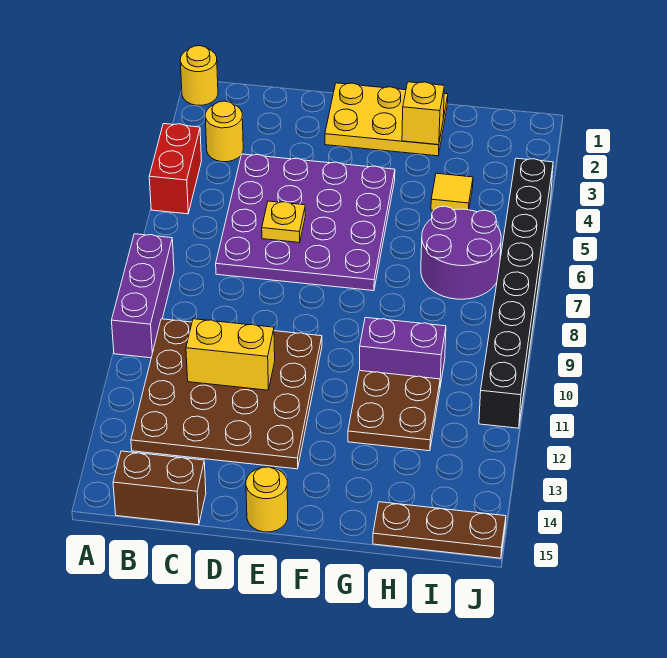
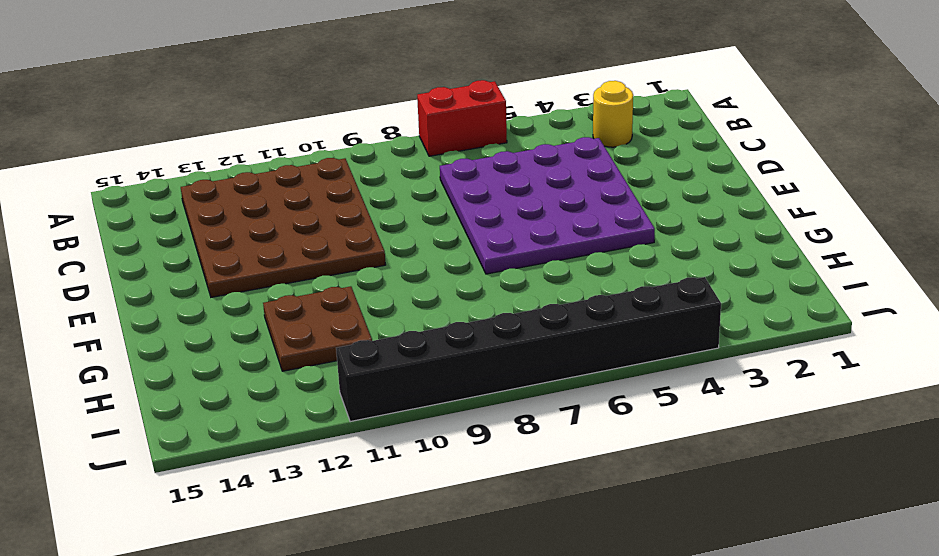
red brick A6:A7 level 1 -> red brick A4:A5 level 1
none -> yellow round brick A1 level 1
none -> purple brick A8:A10 level 1
none -> brown brick B15:C15 level 1

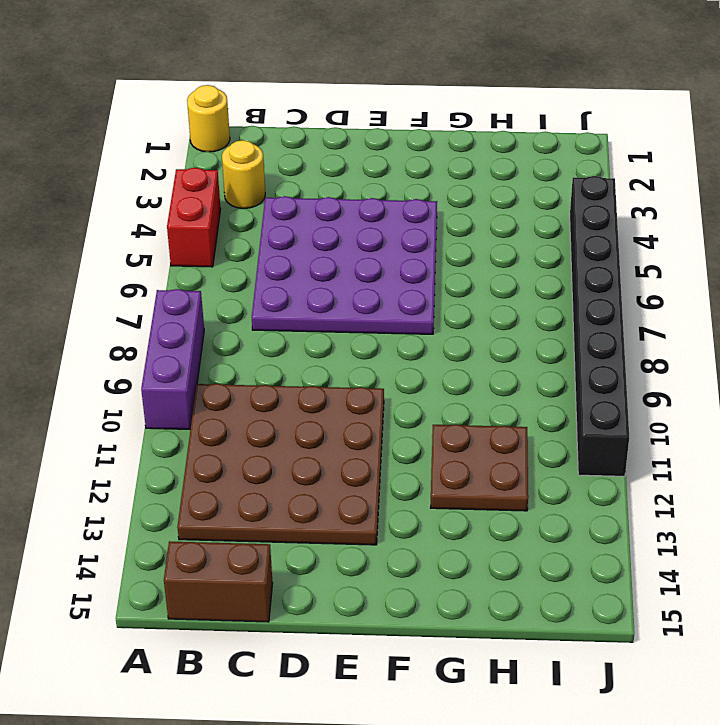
none -> yellow plate E1:G2 level 1
none -> yellow round brick E15 level 1
none -> purple brick G10:H10 level 1

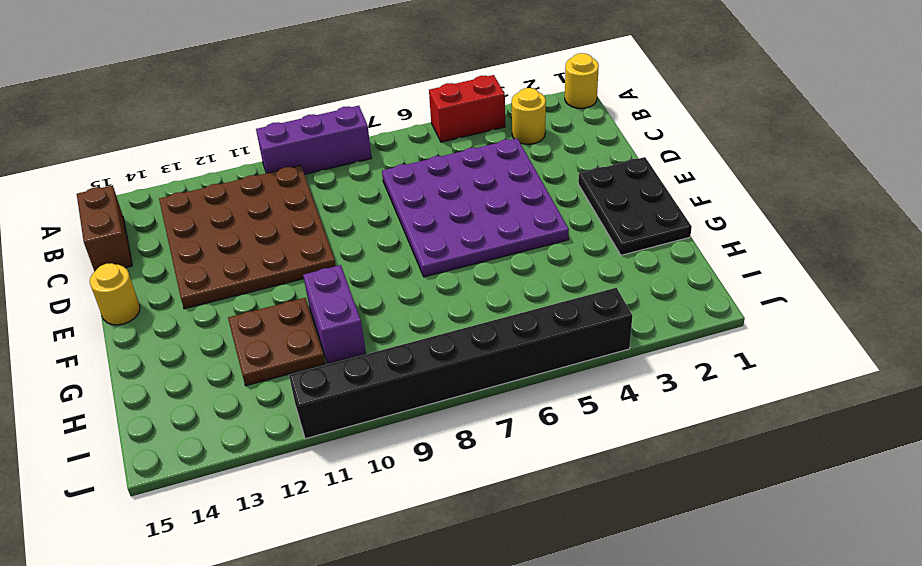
black plate E1:G2 level 1 -> yellow plate E1:G2 level 1
none -> yellow tile H4 level 1
none -> purple round brick H6:I7 level 1
none -> brown plate H15:J15 level 1

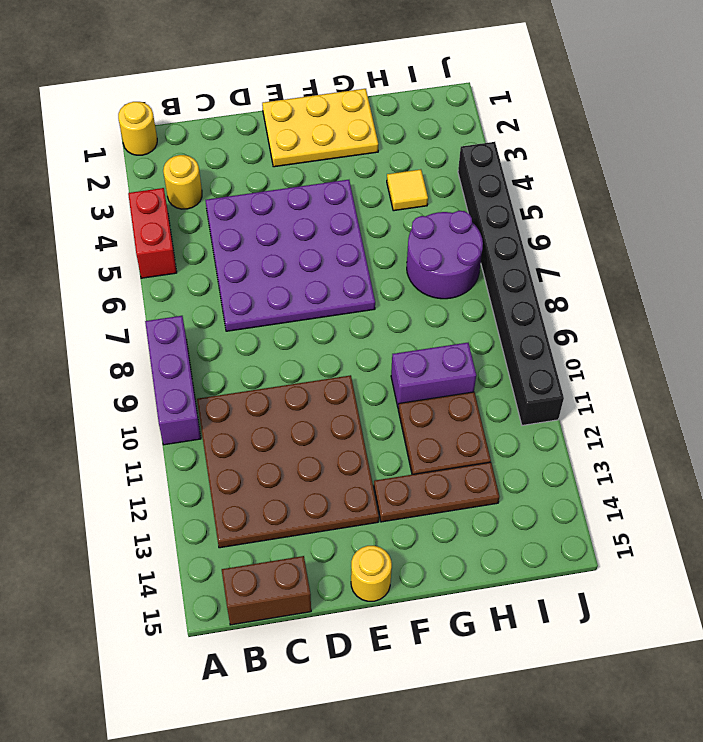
brown plate F13:H13 level 1 -> brown plate H15:J15 level 1
none -> yellow brick C11:D11 level 2
none -> yellow plate D6 level 2
none -> yellow brick G2 level 2

